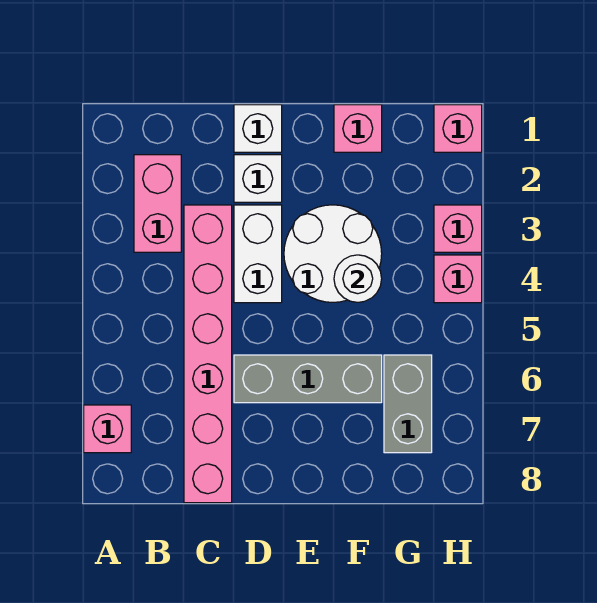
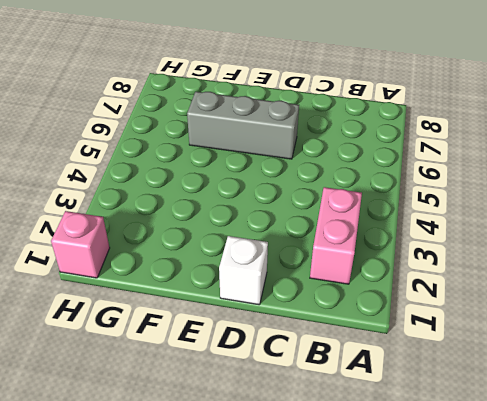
none -> pink brick A7 level 1
none -> pink brick C3:C8 level 1
none -> white brick D2 level 1

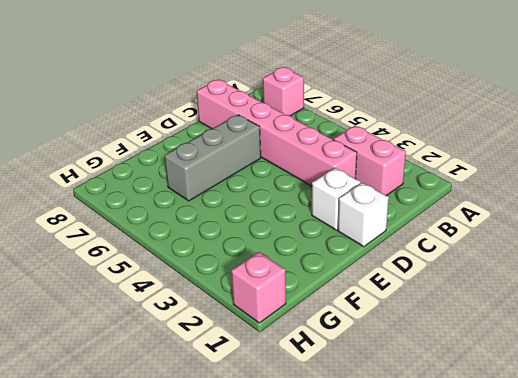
none -> white brick D3:D4 level 1
none -> white round brick E3:F4 level 1
none -> pink brick F1 level 1

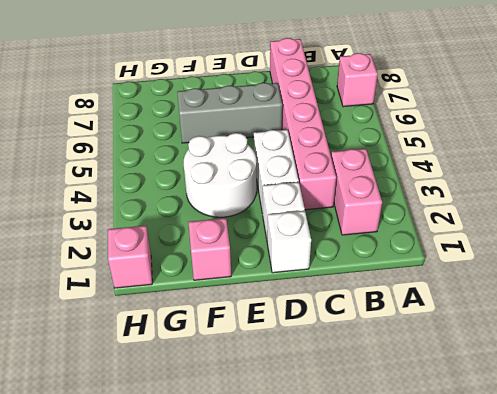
none -> grey brick G6:G7 level 1
none -> pink brick H3 level 1
none -> pink brick H4 level 1

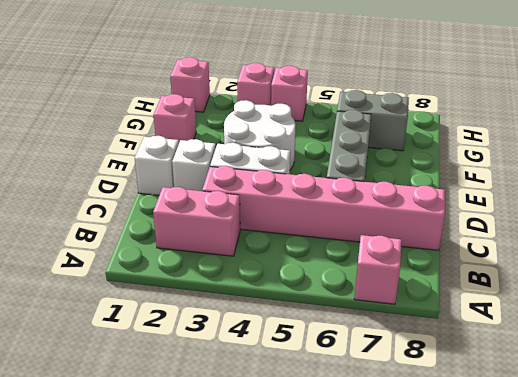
none -> white round brick F4 level 2

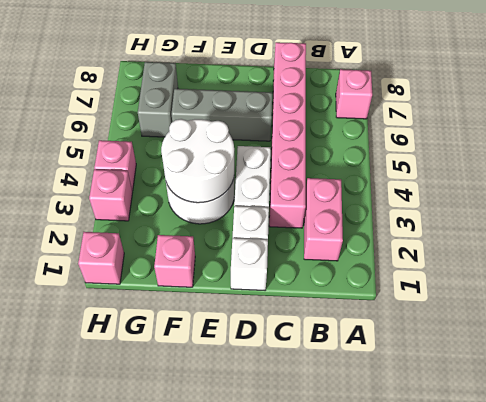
white round brick E3:F4 level 2 -> white round brick F4 level 2

